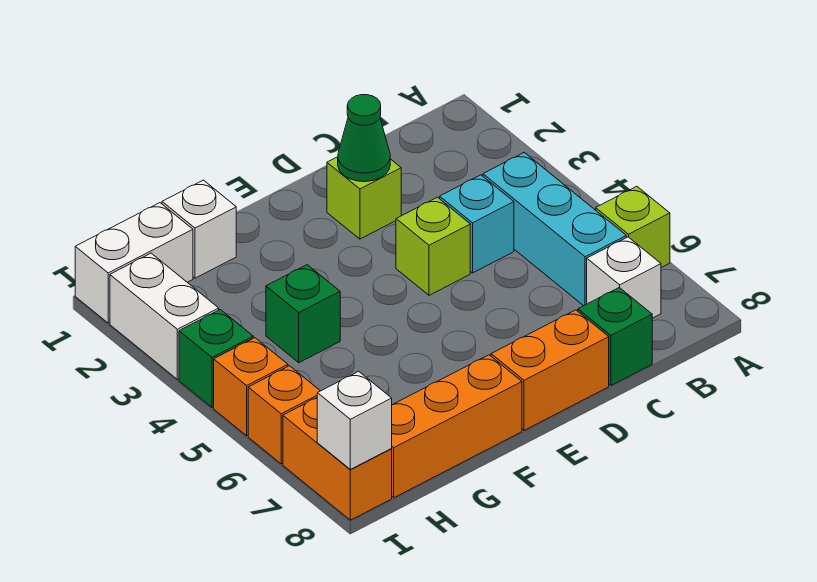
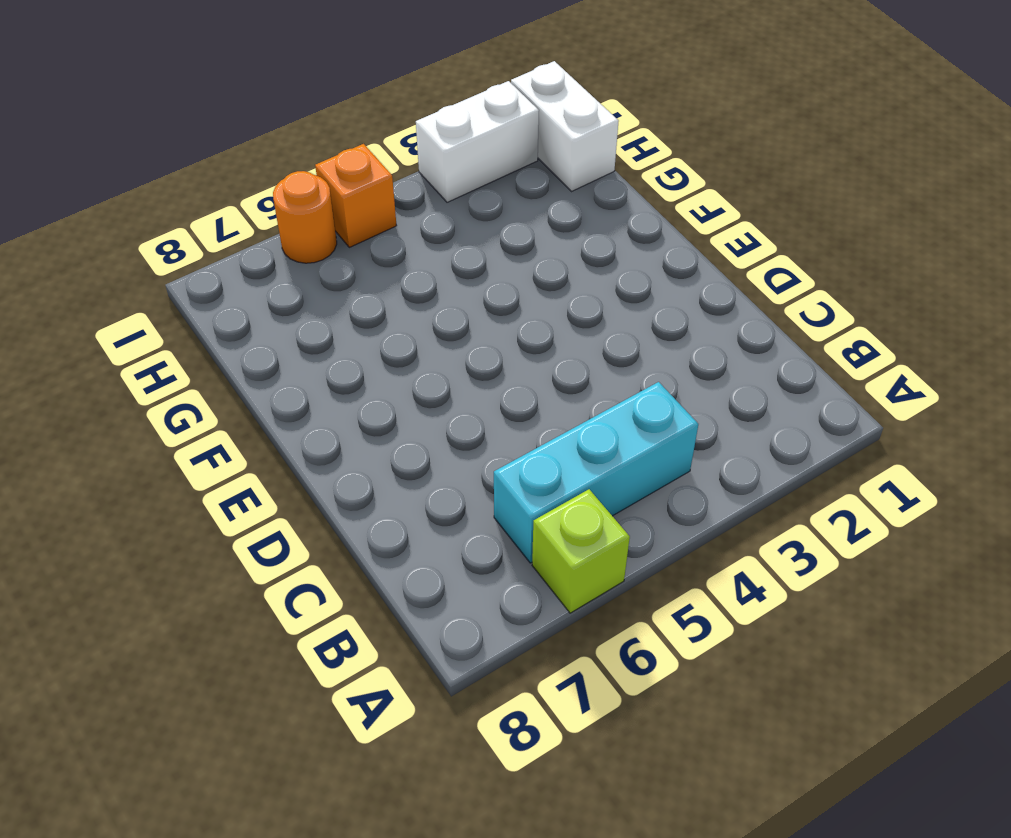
orange round brick I6 level 1 -> orange brick I6 level 1
none -> white brick B7 level 1
none -> cyan brick C4 level 1
none -> green brick C8 level 1

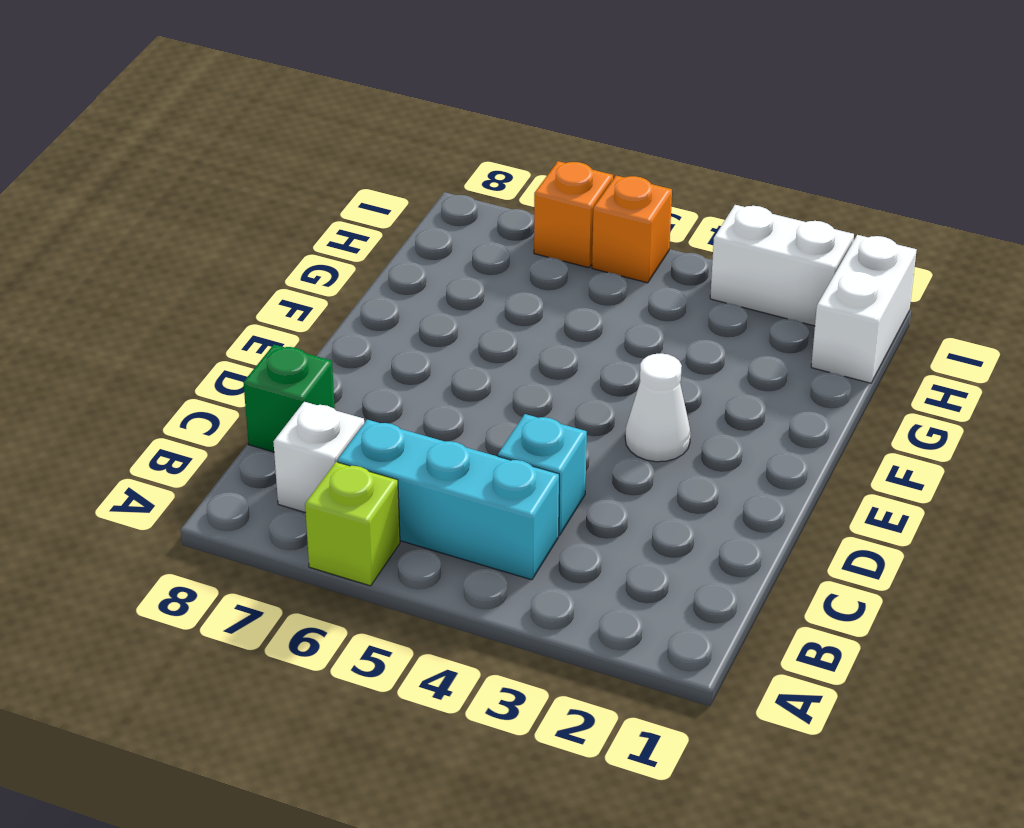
white cone E3 level 1 -> none
none -> lime brick D2 level 1
none -> lime brick D4 level 1
none -> orange brick D8:E8 level 1

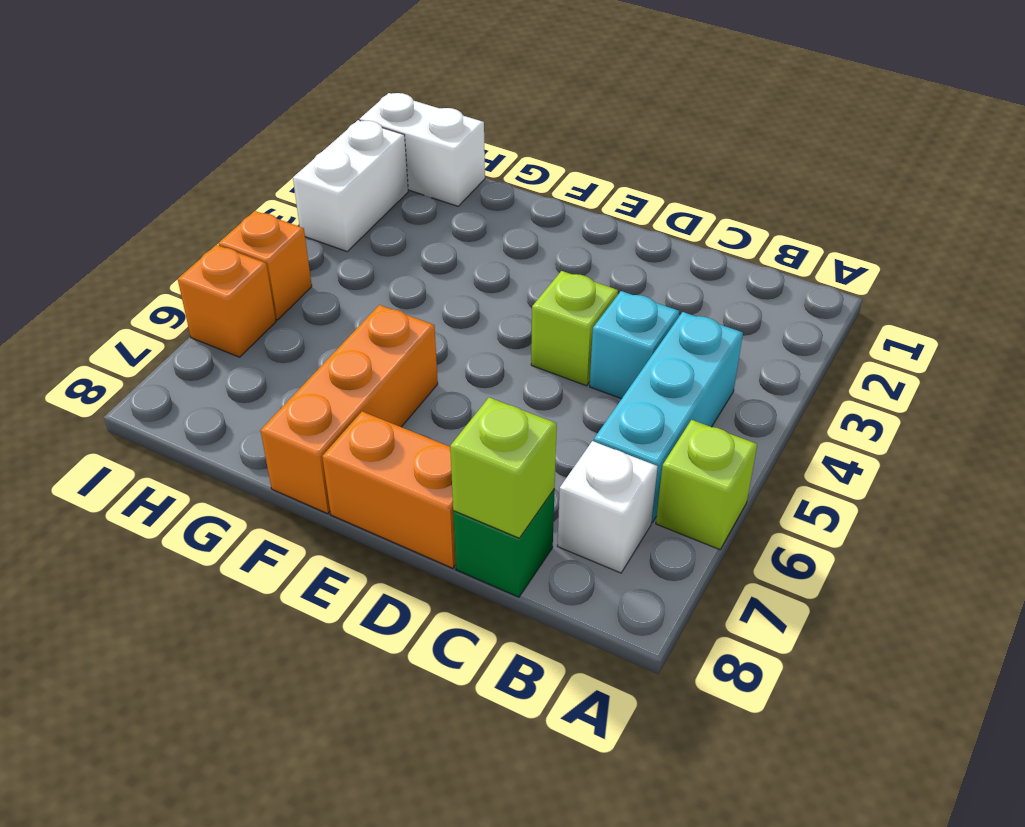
lime brick C8 level 2 -> lime brick D2 level 1
orange brick F6:F8 level 1 -> orange brick F8:H8 level 1
none -> white brick G1 level 1
none -> green brick G4 level 1
none -> green brick I4 level 1

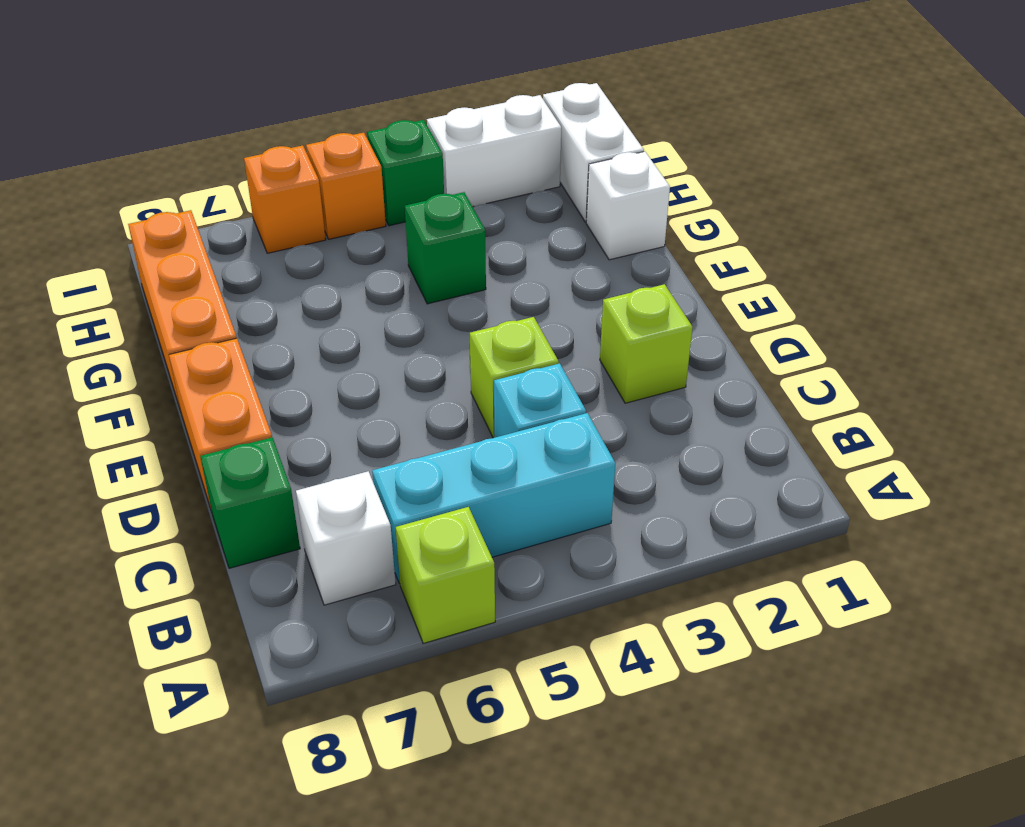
none -> orange brick I7:I8 level 1
none -> green cone D2 level 2
none -> white brick I8 level 2

